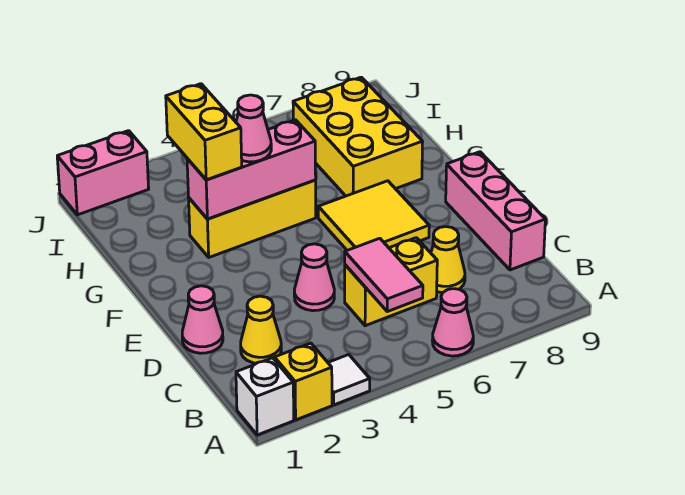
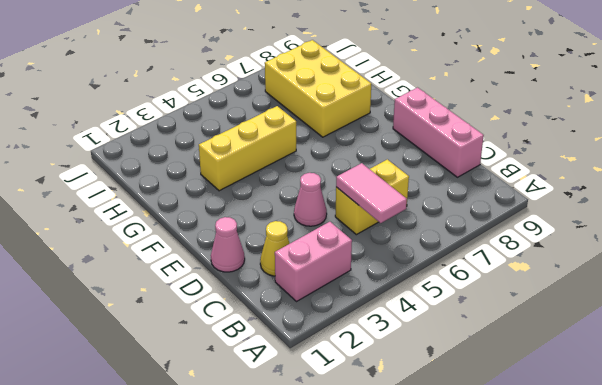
pink brick B2:B3 level 1 -> pink brick J1:J2 level 1
none -> white brick A1 level 1
none -> yellow brick A2 level 1
none -> white tile A3 level 1

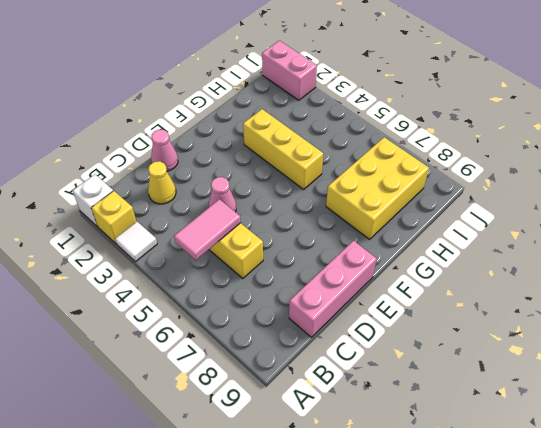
none -> pink cone A6 level 1
none -> yellow cone C7 level 1
none -> yellow tile E6:F7 level 1

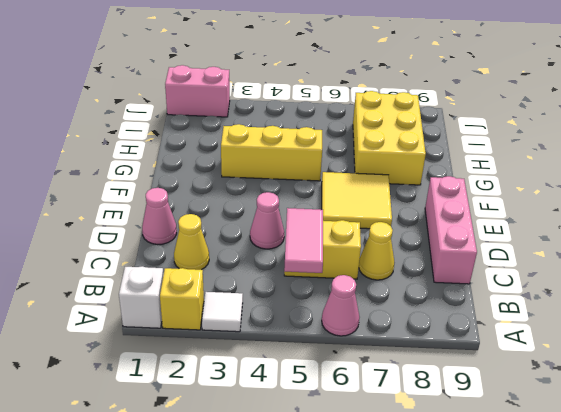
none -> pink brick G3:G5 level 2
none -> yellow brick G3:H3 level 3
none -> pink cone G4 level 3

